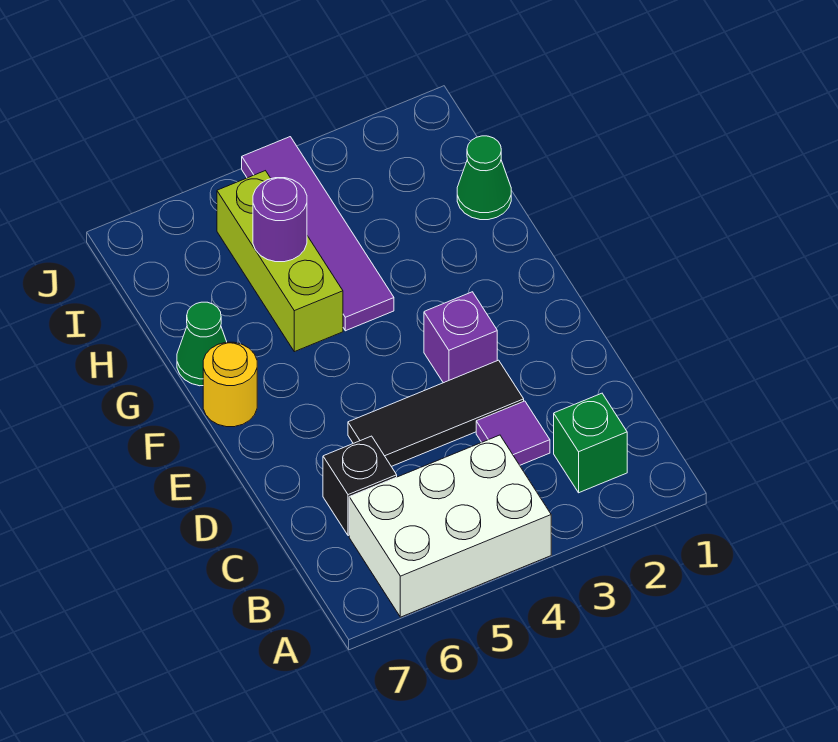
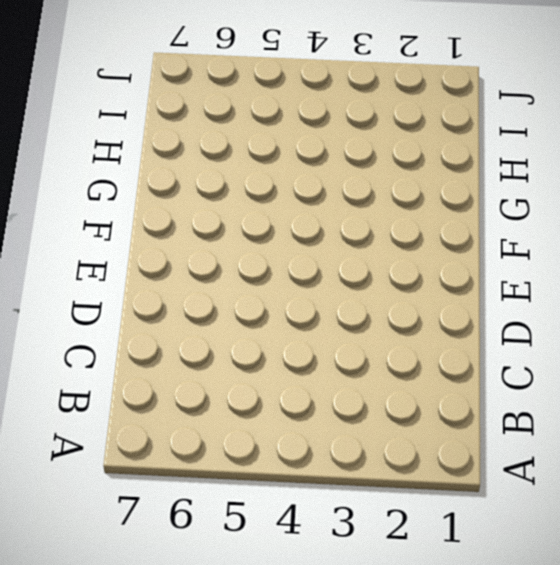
none -> white brick A4:B6 level 1
none -> green brick B2 level 1
none -> purple tile C3 level 1

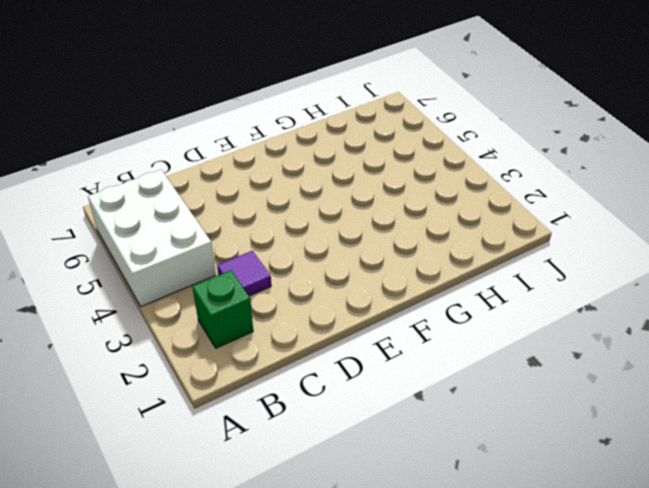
none -> black brick C6 level 1
none -> black tile D3:D5 level 1
none -> purple brick E3 level 1

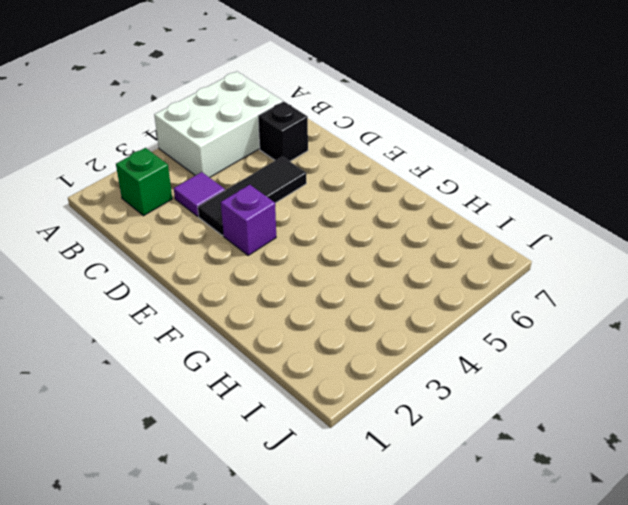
none -> yellow round brick F7 level 1
none -> purple tile G4:J4 level 1
none -> lime brick G5:I5 level 1

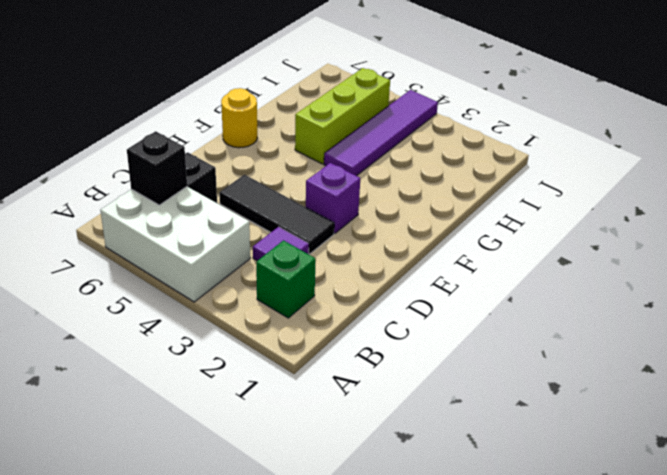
black brick B6 level 2 -> none
none -> green cone G7 level 1
none -> green cone H1 level 1
none -> purple round brick H5 level 2

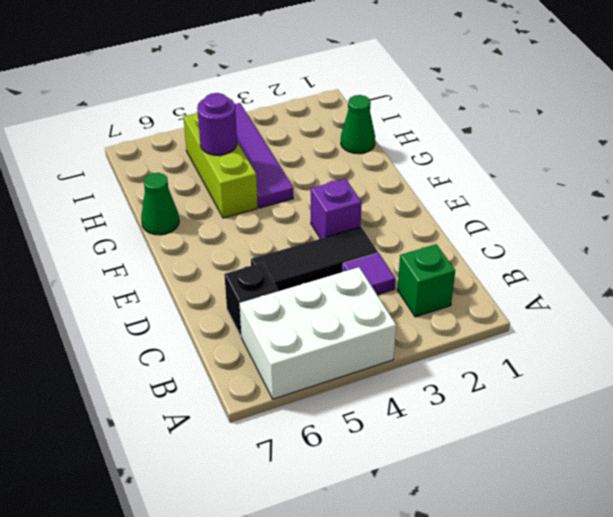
none -> yellow round brick F7 level 1

